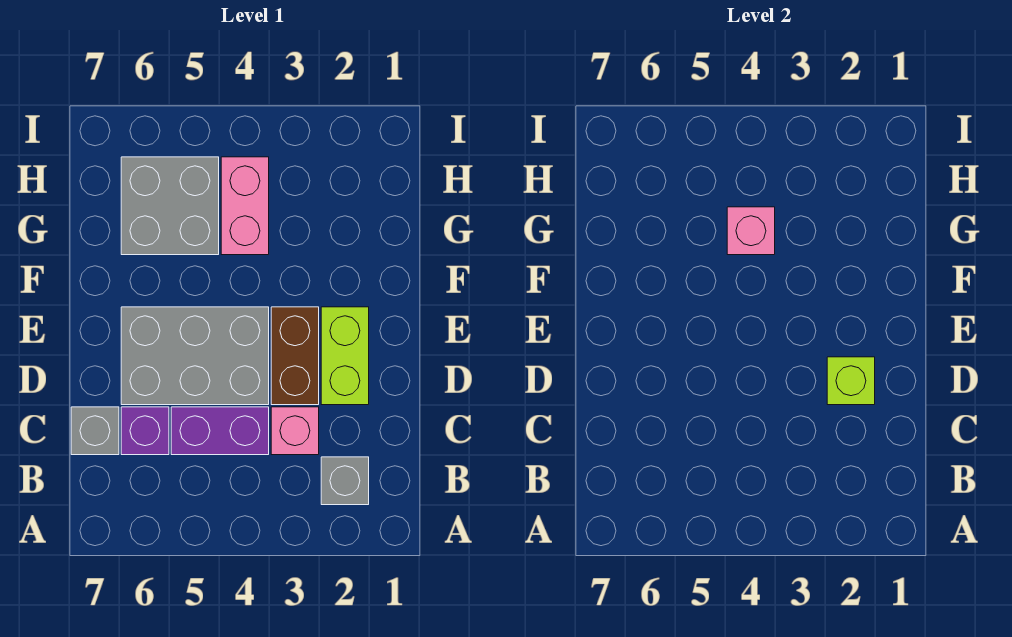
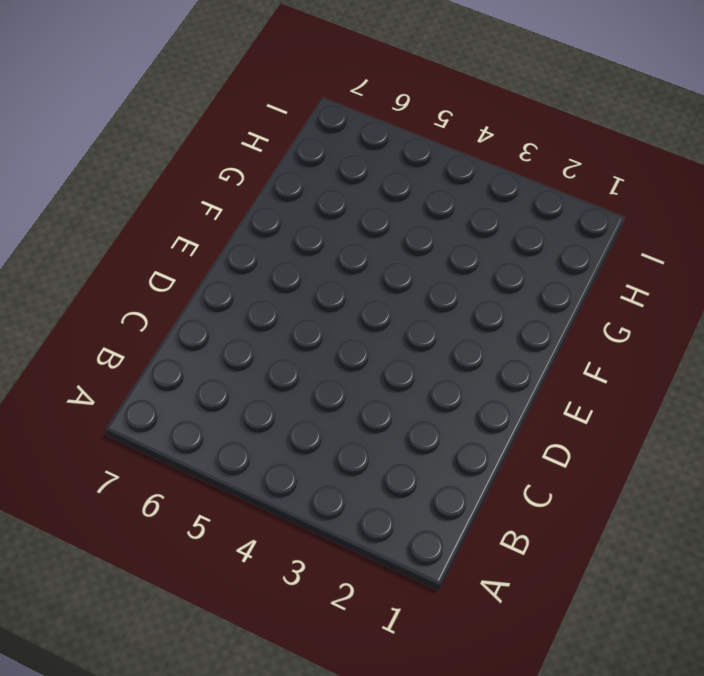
none -> grey brick B2 level 1
none -> pink brick C3 level 1
none -> purple brick C4:C5 level 1

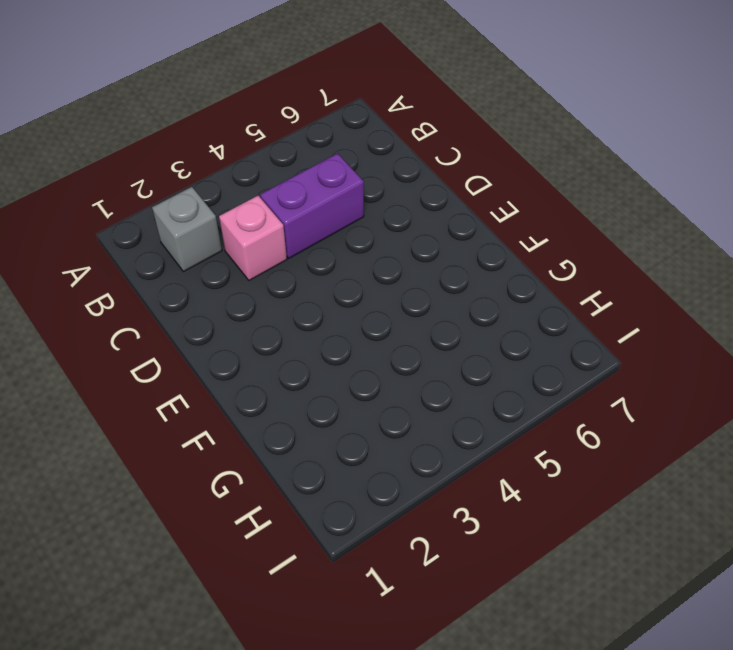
none -> purple brick C6 level 1
none -> grey brick C7 level 1
none -> lime brick D2:E2 level 1

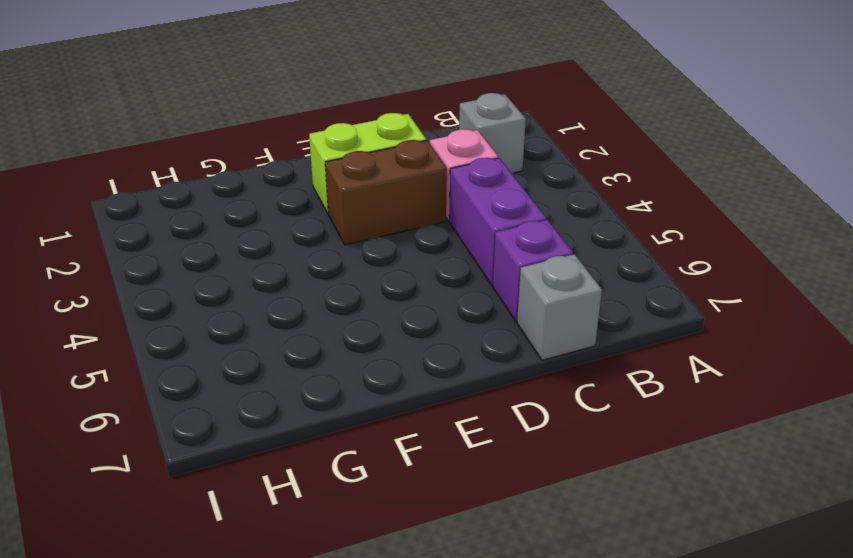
none -> grey brick D4:E6 level 1
none -> pink brick G4:H4 level 1
none -> grey brick G5:H6 level 1

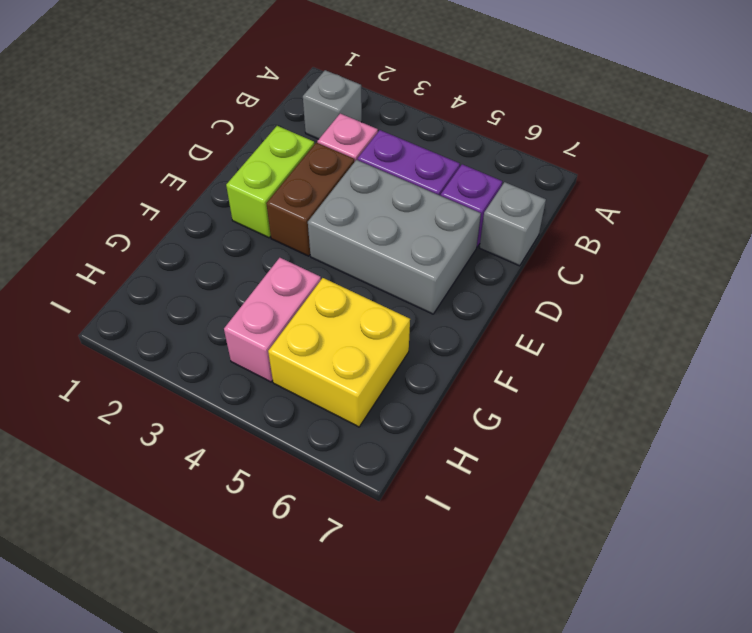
yellow brick G5:H6 level 1 -> grey brick G5:H6 level 1
none -> lime brick D2 level 2
none -> pink brick G4 level 2

